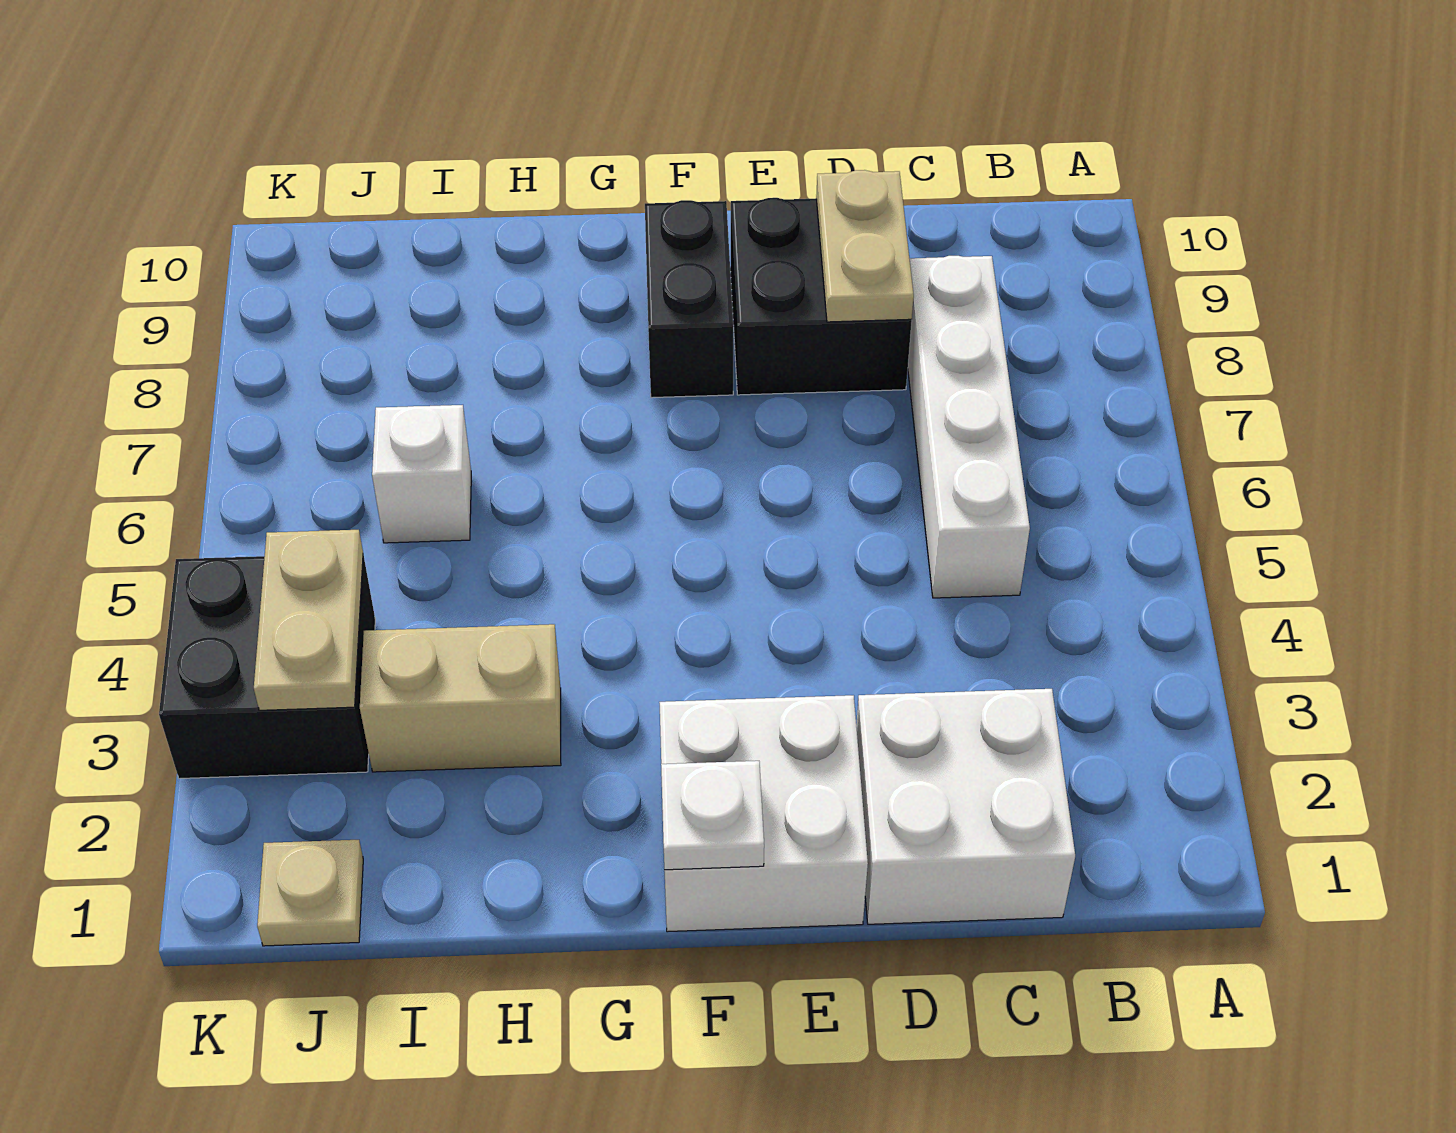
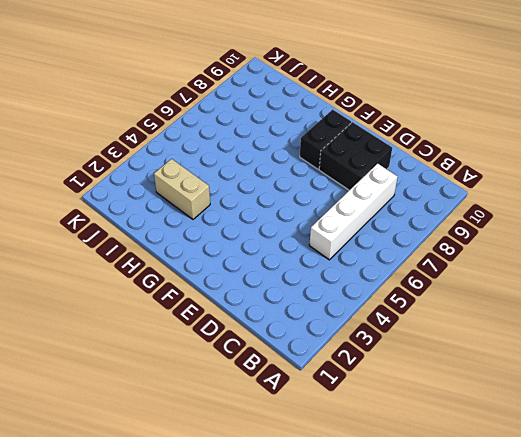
none -> white brick C1:D2 level 1
none -> white brick E1:F2 level 1
none -> white brick I6 level 1

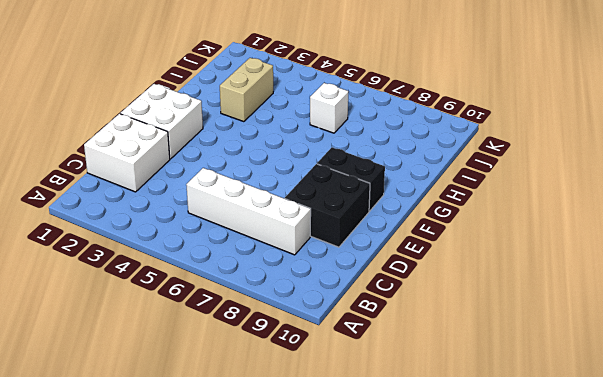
none -> tan plate J1 level 1
none -> black brick J3:K4 level 1
none -> tan plate D8:D9 level 2

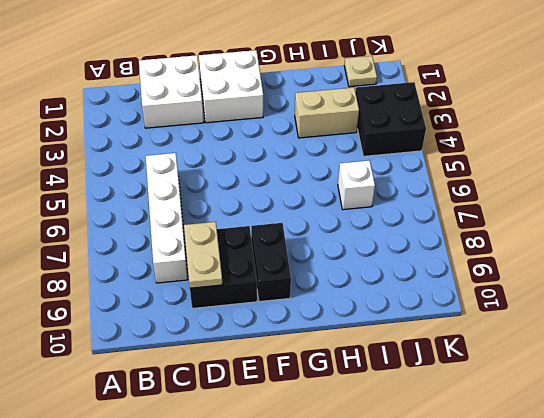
none -> white plate F1 level 2
none -> tan plate J3:J4 level 2

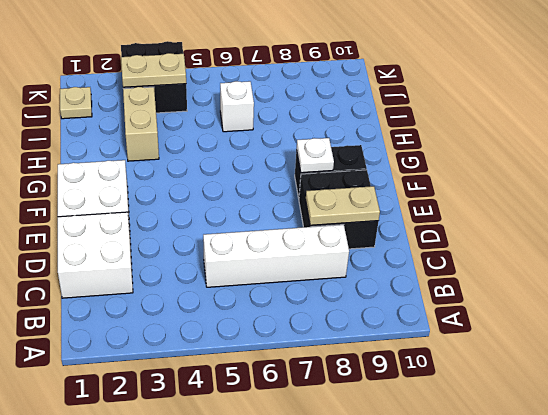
white plate F8 level 2 -> white plate F1 level 2

